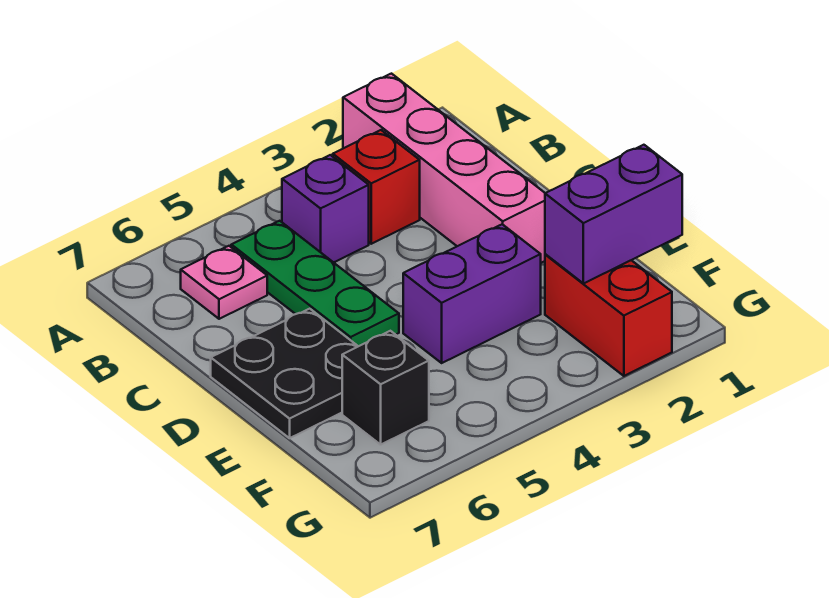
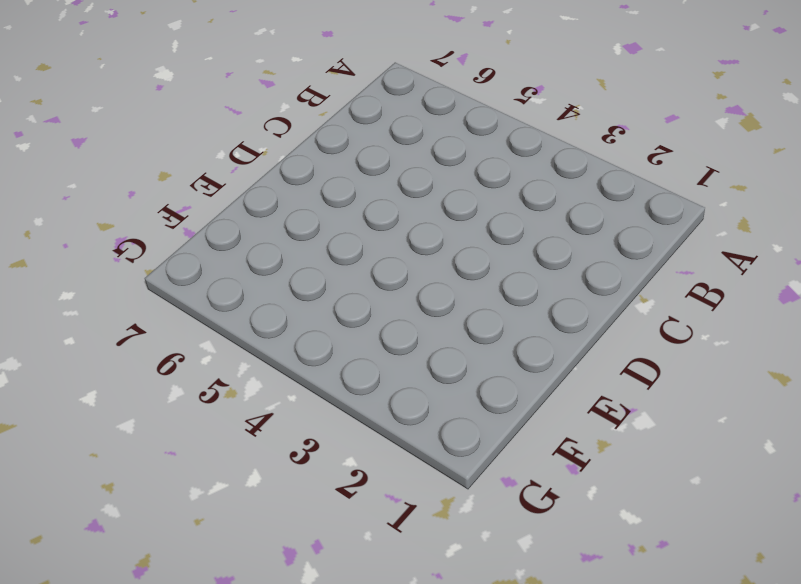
none -> pink brick A2:D2 level 1
none -> red brick B3 level 1

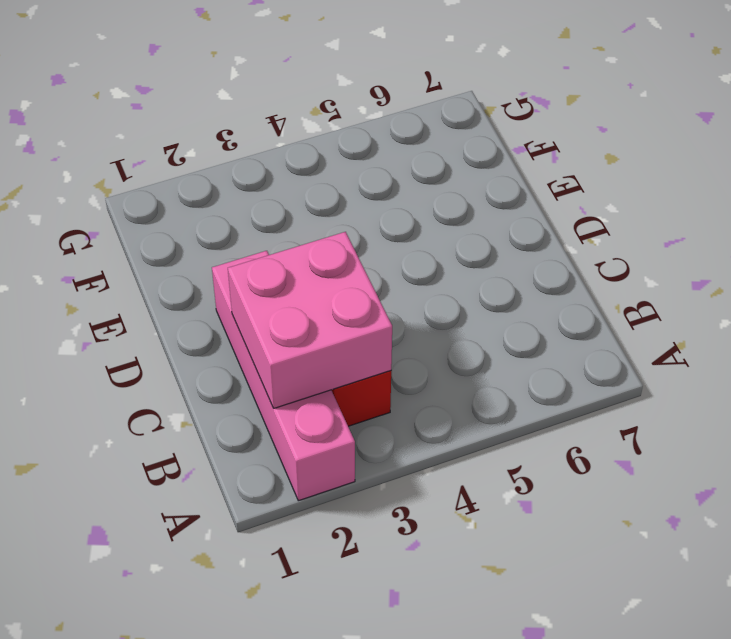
pink brick B2:C3 level 2 -> none
none -> purple brick B4 level 1
none -> green plate B5:D5 level 1

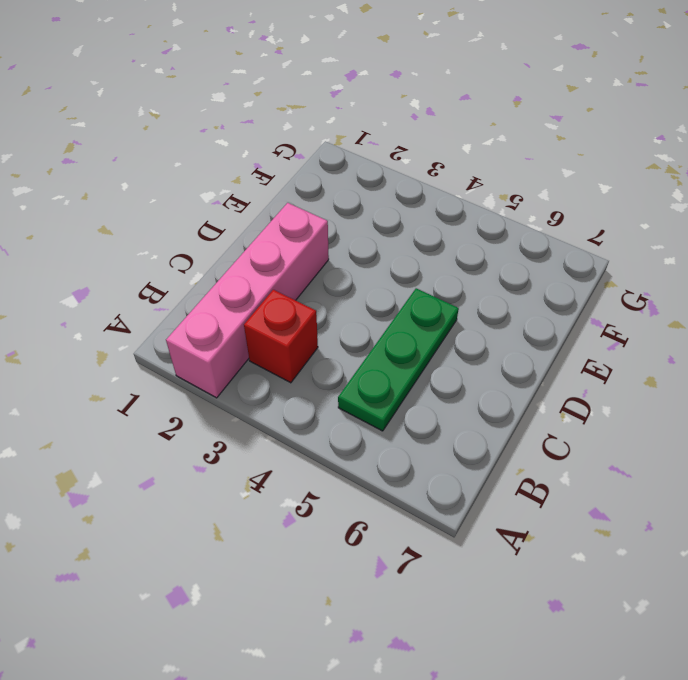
none -> purple brick B4 level 1
none -> pink plate B6 level 1

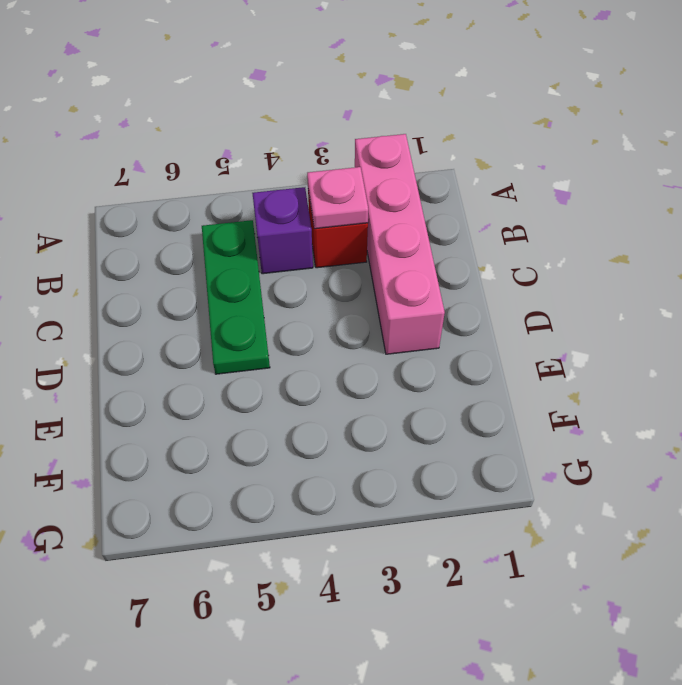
pink plate B3 level 2 -> pink plate B6 level 1
none -> black plate D6:E7 level 1
none -> purple brick E3:E4 level 1

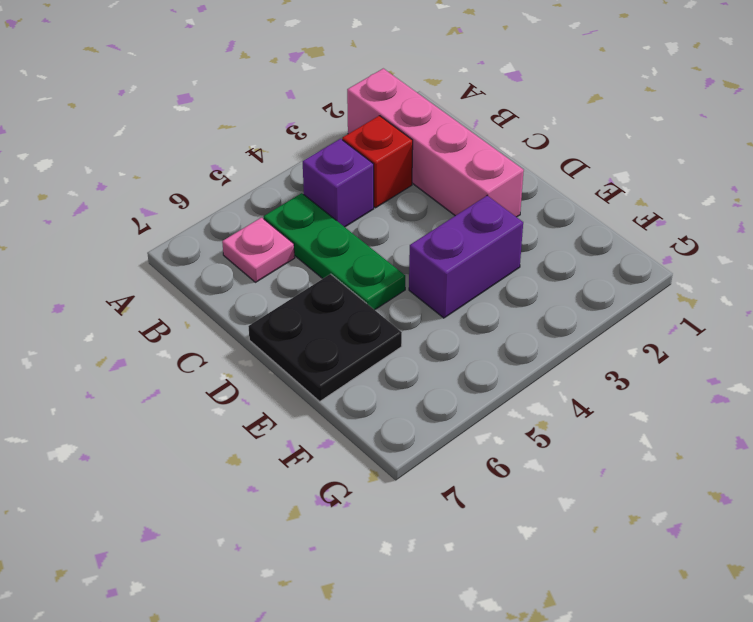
none -> red brick F2:G2 level 1
none -> black brick F6 level 1

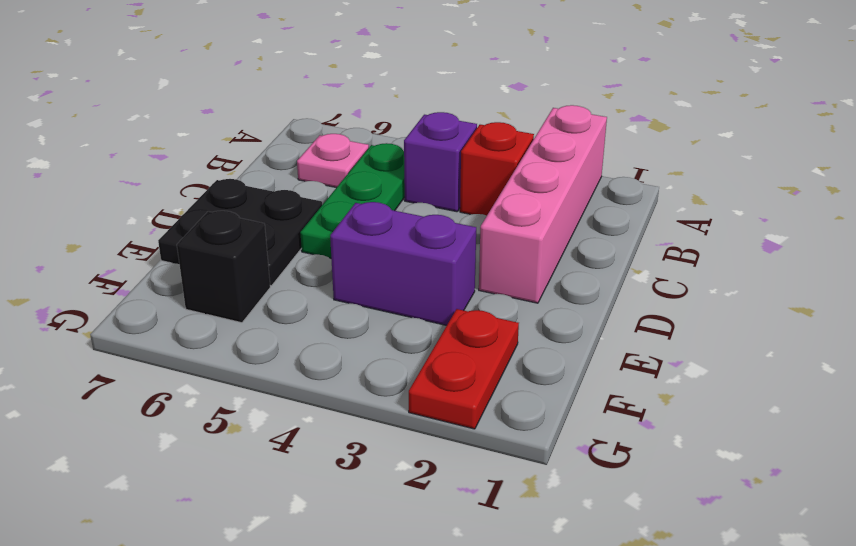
red plate F2:G2 level 1 -> red brick F2:G2 level 1
none -> purple brick F1:F2 level 2

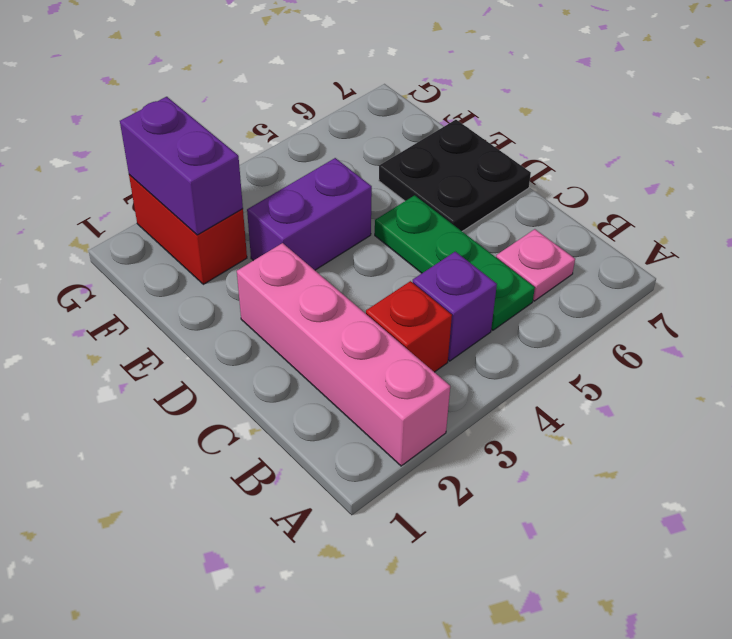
purple brick F2:G2 level 2 -> purple brick F1:F2 level 2
none -> black brick F6 level 1

